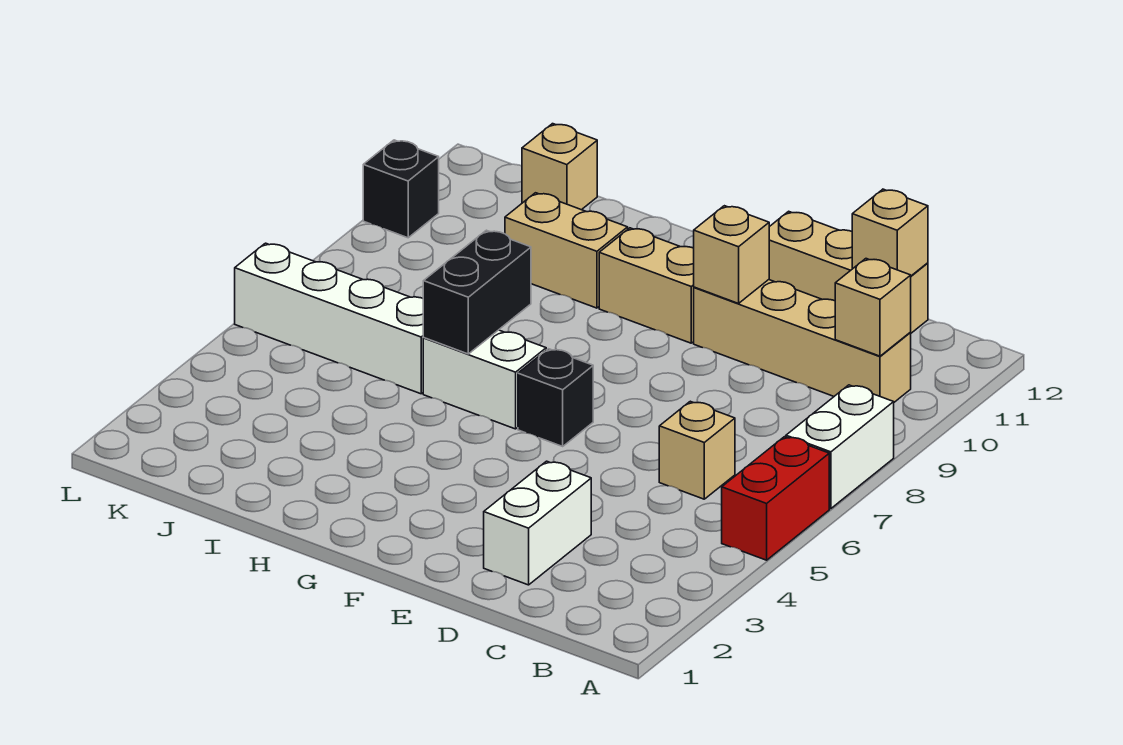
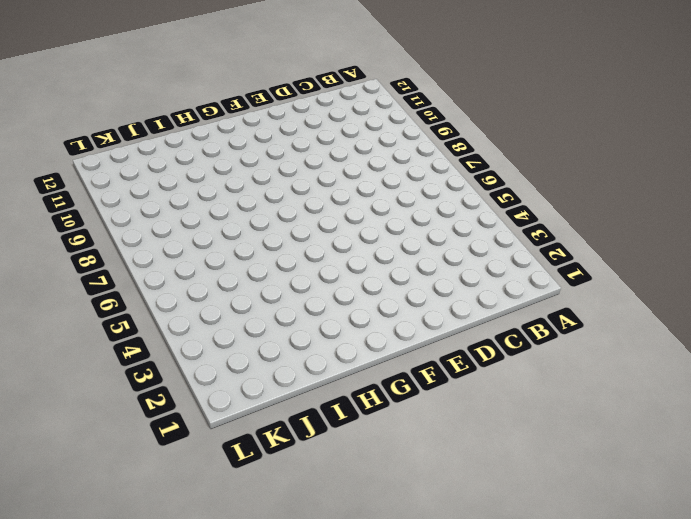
none -> red brick A5:A6 level 1
none -> white brick A7:A8 level 1
none -> tan brick B10:E10 level 1

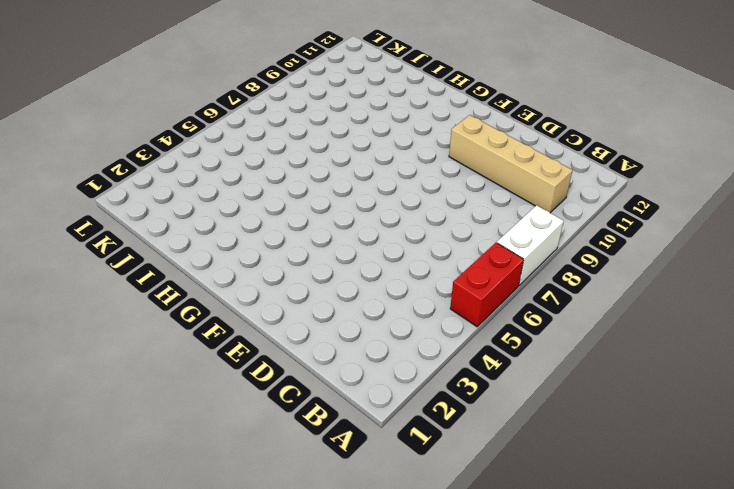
none -> tan brick C6 level 1
none -> tan brick C12:E12 level 1
none -> white brick D2:D3 level 1

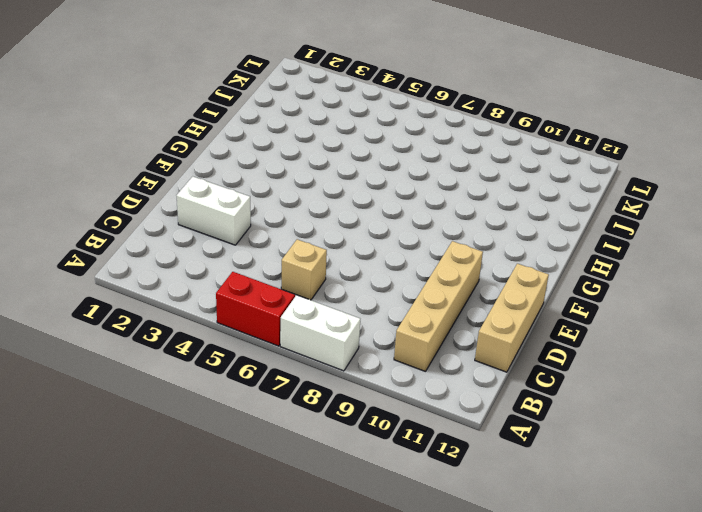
none -> black brick F6 level 1
none -> tan brick F10:G10 level 1
none -> white brick G6:H6 level 1

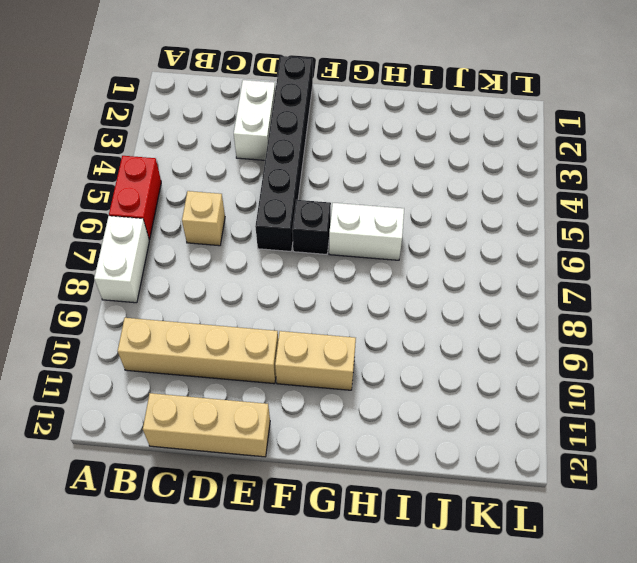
black brick E1:E6 level 1 -> none
none -> tan brick H10:I10 level 1
none -> white brick I6:L6 level 1
none -> tan brick J12 level 1

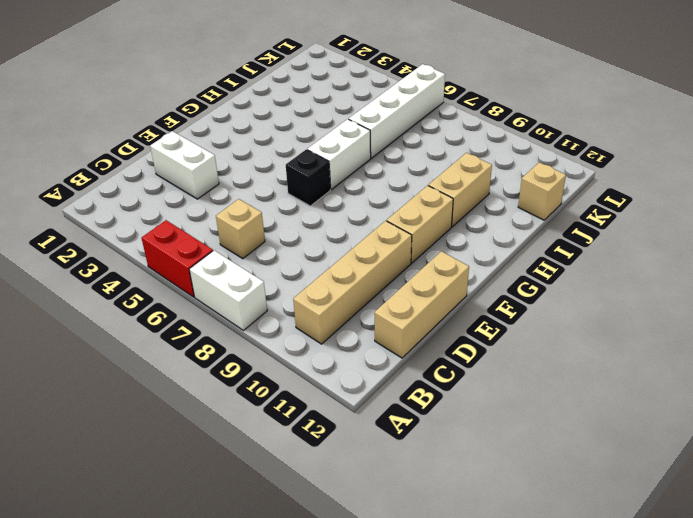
none -> black brick L10 level 1
none -> tan brick B10 level 2
none -> tan brick C12 level 2

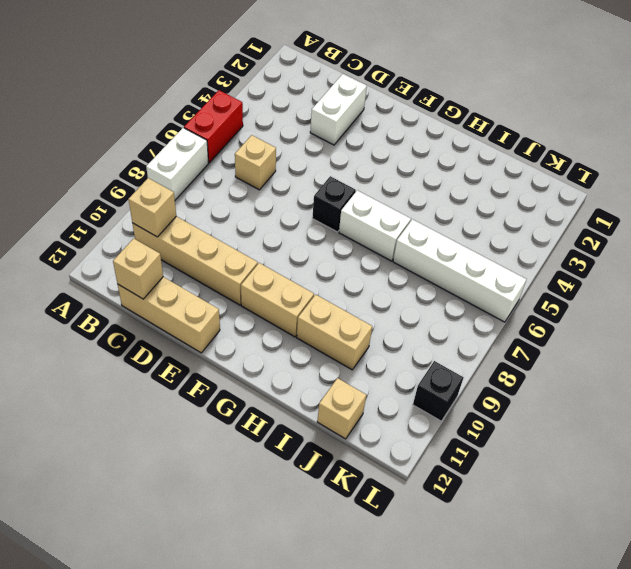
none -> tan brick E10 level 2
none -> black brick H6:H7 level 2

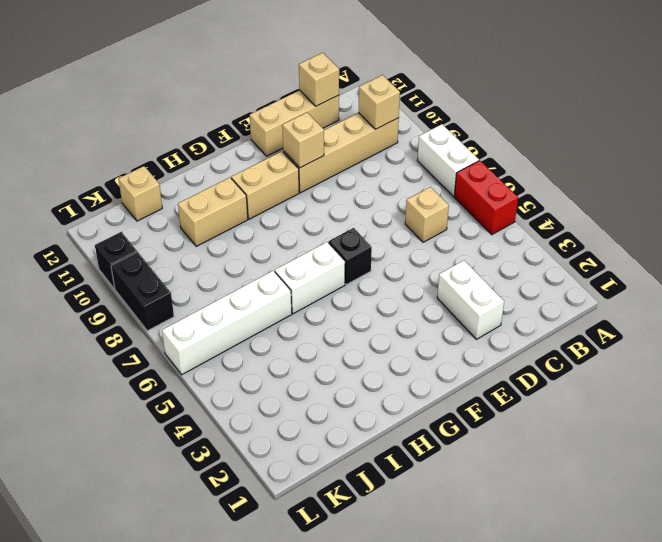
black brick L8:L9 level 1 -> black brick H6:H7 level 2

